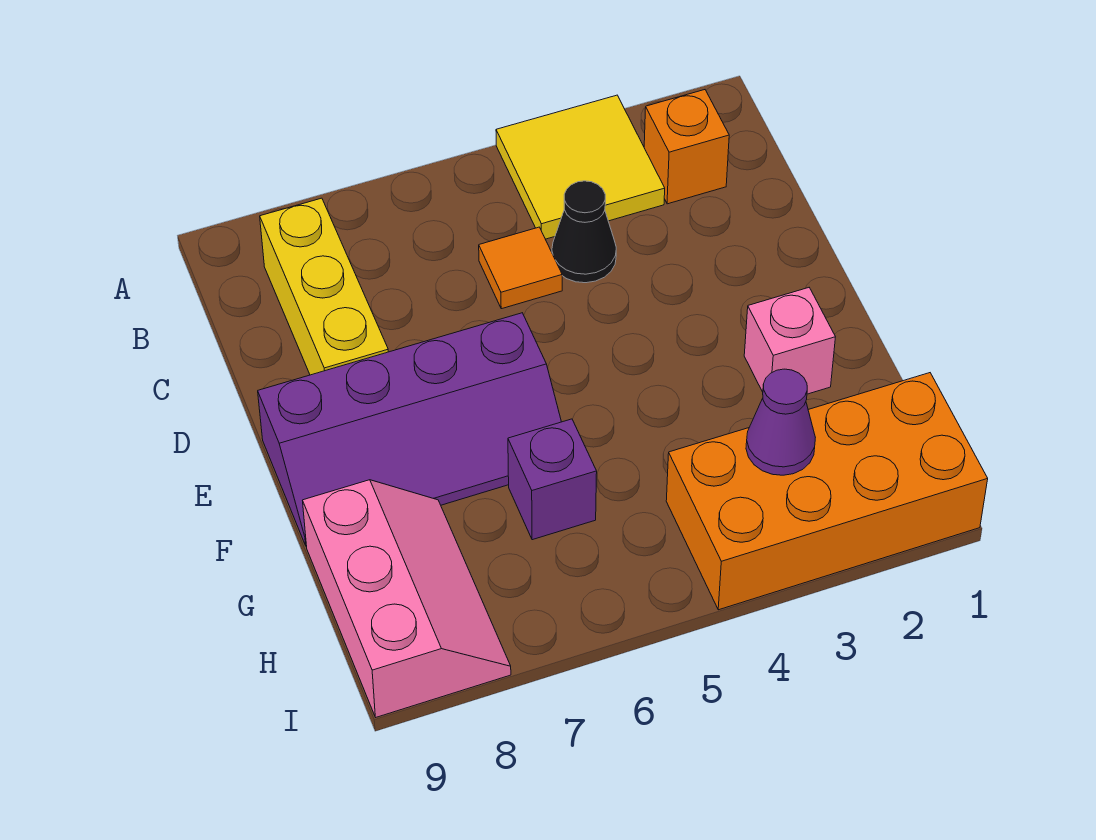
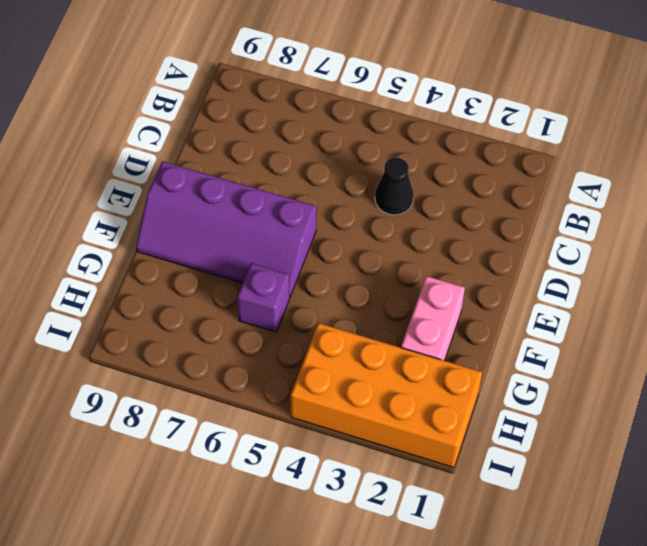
pink brick F2:G2 level 1 -> pink brick F2 level 1
none -> yellow tile A3:B4 level 1
none -> orange brick B2 level 1

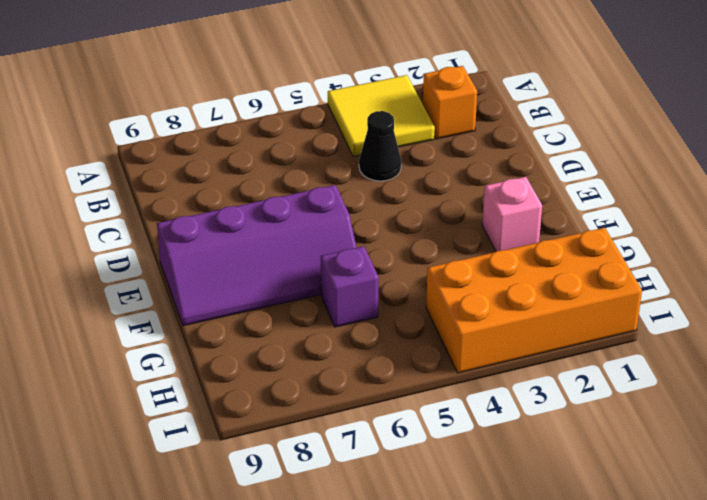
none -> yellow brick B8:D8 level 1
none -> orange tile C5 level 1

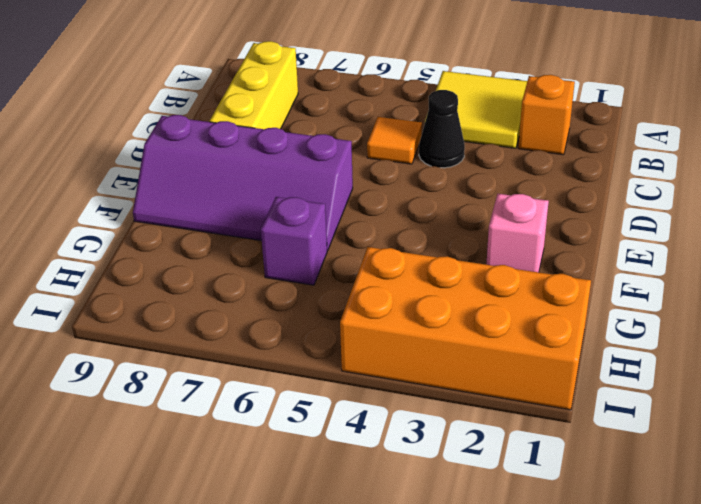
none -> pink slope G8:I9 level 1 top 9
none -> purple cone H3 level 2

